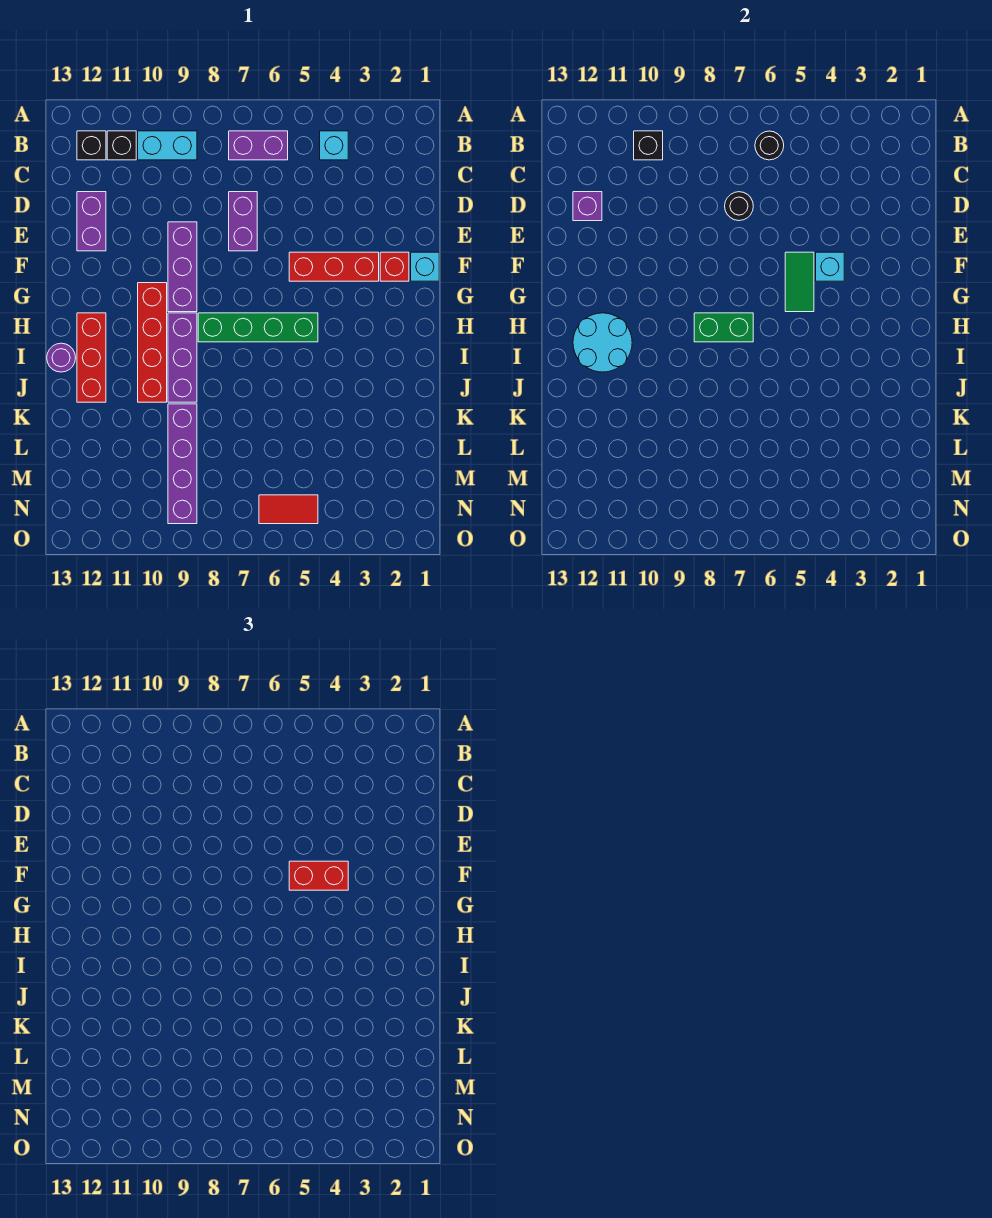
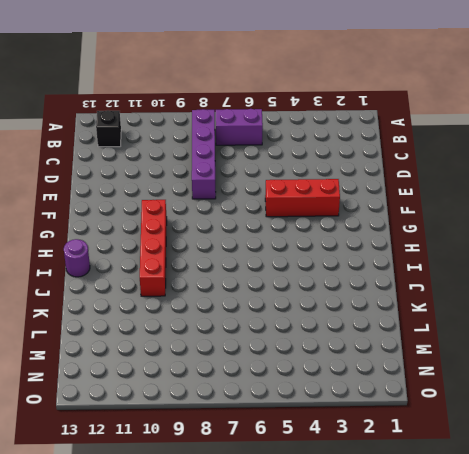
purple brick B8:E8 level 1 -> purple brick K9:N9 level 1
none -> cyan brick B4 level 1
none -> cyan brick B9:B10 level 1
none -> black brick B11 level 1

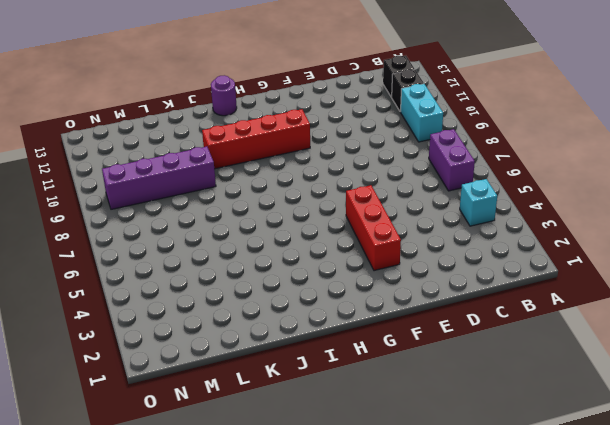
none -> purple brick D7:E7 level 1
none -> purple brick D12:E12 level 1
none -> purple brick E9:G9 level 1

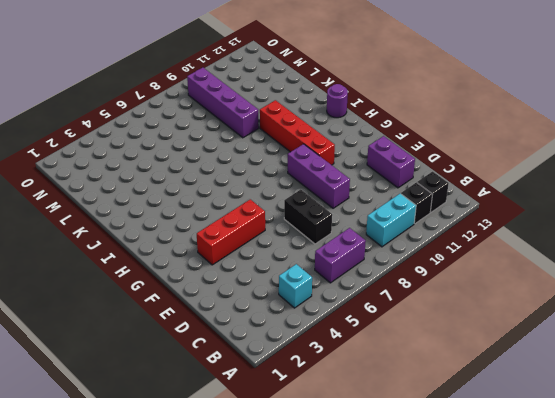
black brick D7:E7 level 1 -> purple brick D7:E7 level 1
none -> cyan brick F1 level 1
none -> red brick F2 level 1
none -> green brick H5:H8 level 1

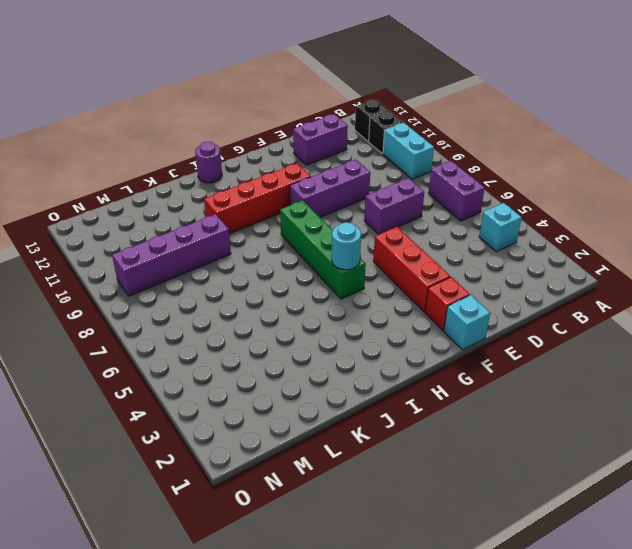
cyan round brick H5 level 2 -> none
none -> purple brick H9:J9 level 1
none -> red brick H12:J12 level 1
none -> red tile N5:N6 level 1

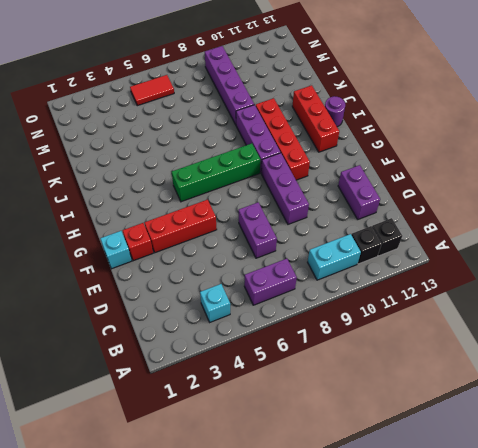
none -> black round brick B6 level 2
none -> black brick B10 level 2
none -> black round brick D7 level 2

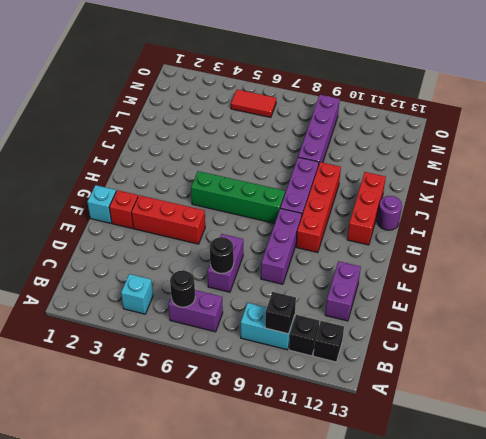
none -> purple brick D12 level 2
none -> cyan brick F4 level 2
none -> green tile F5:G5 level 2

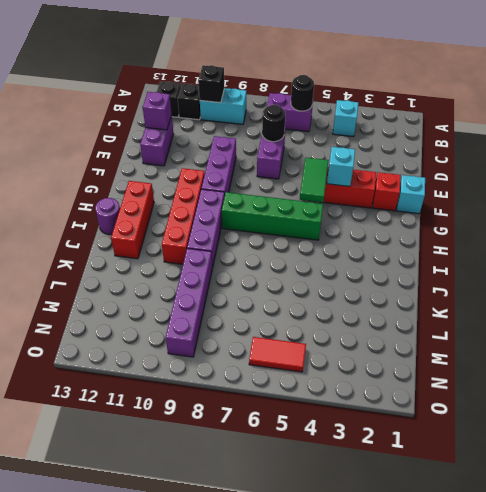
none -> green brick H7:H8 level 2
none -> cyan round brick H11:I12 level 2
none -> red brick F4:F5 level 3

